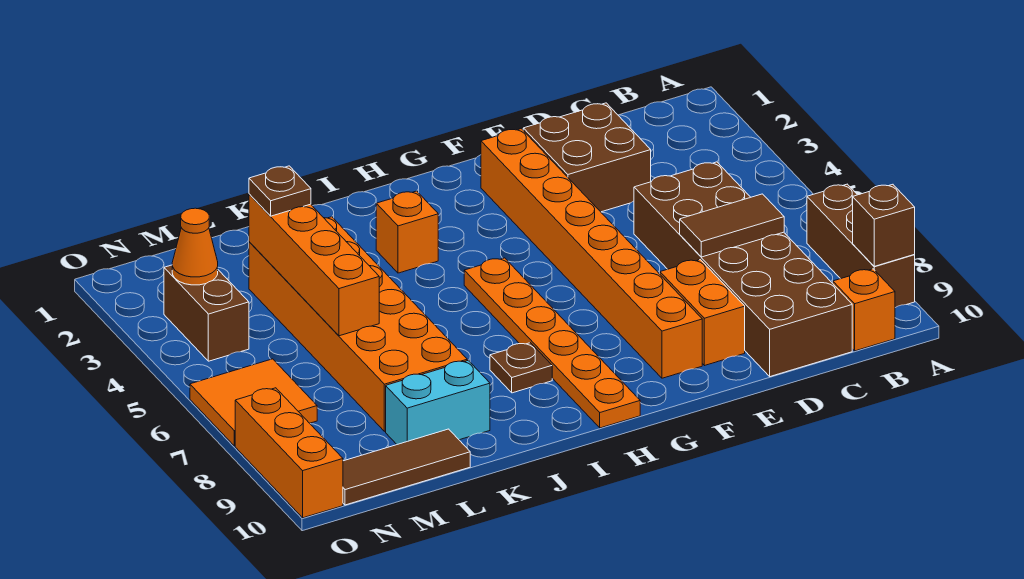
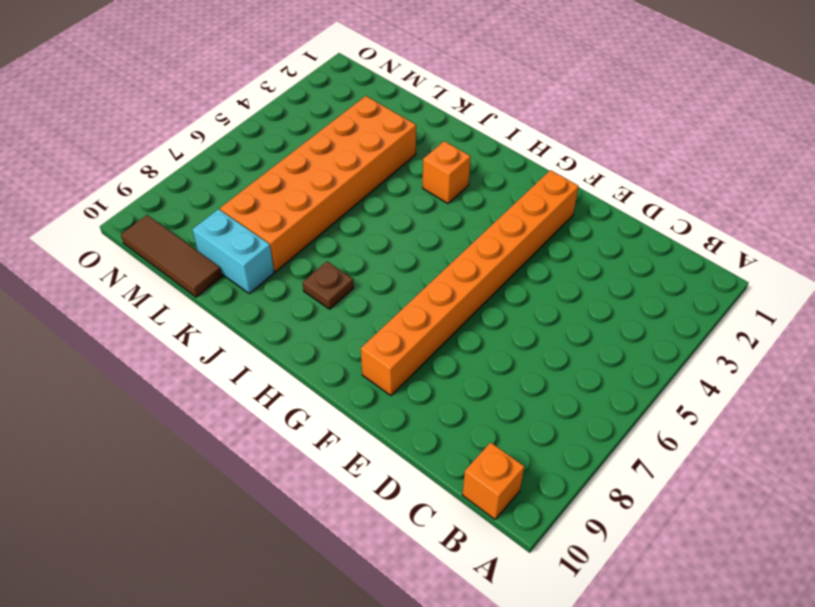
none -> brown brick A7:A9 level 1
none -> brown brick C5:D10 level 1
none -> brown brick D2:E3 level 1

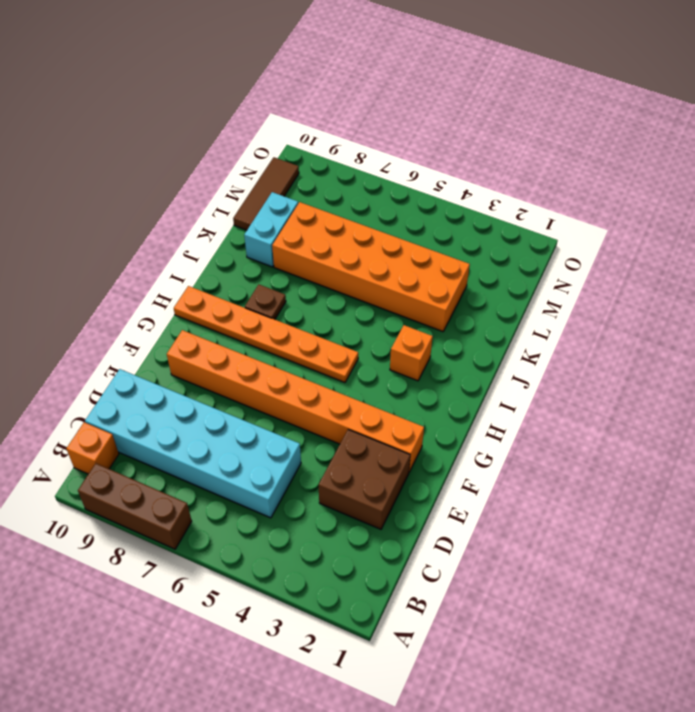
cyan brick C5:D10 level 1 -> brown brick C5:D10 level 1
none -> orange brick E8:E9 level 1
none -> brown brick N3:N4 level 1
none -> orange tile N6:O7 level 1

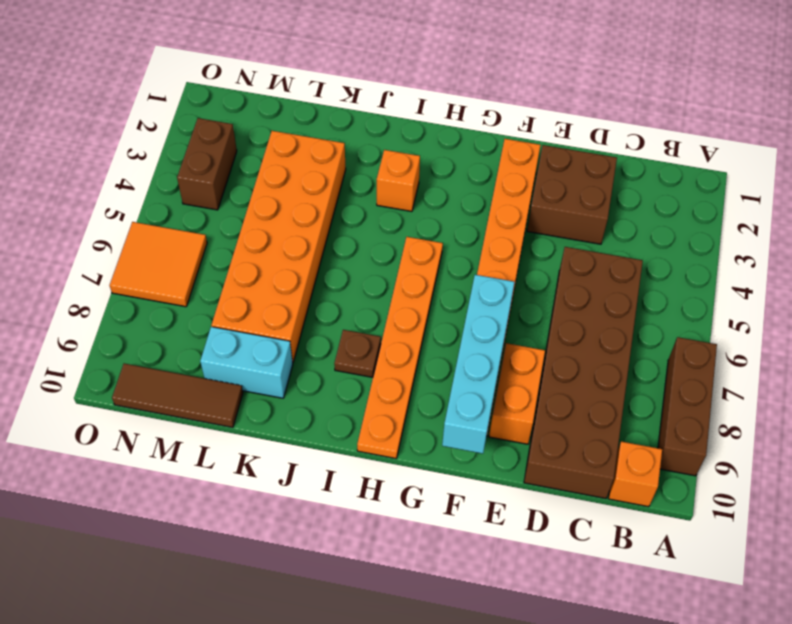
cyan brick F7:F10 level 2 -> none
none -> orange brick O8:O10 level 1
none -> brown brick A9 level 2
none -> brown tile C7:D7 level 2

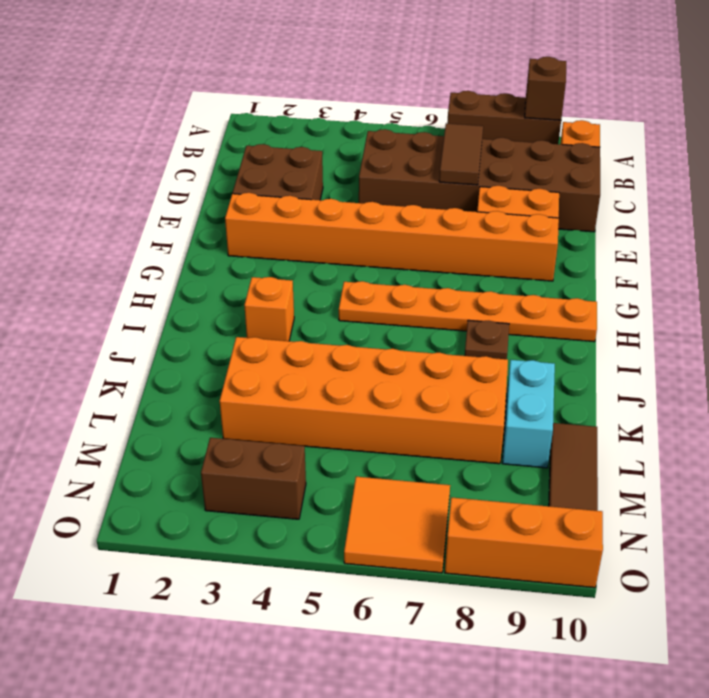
none -> orange brick L3:L6 level 2
none -> orange cone N3 level 2
none -> brown plate L3 level 3

